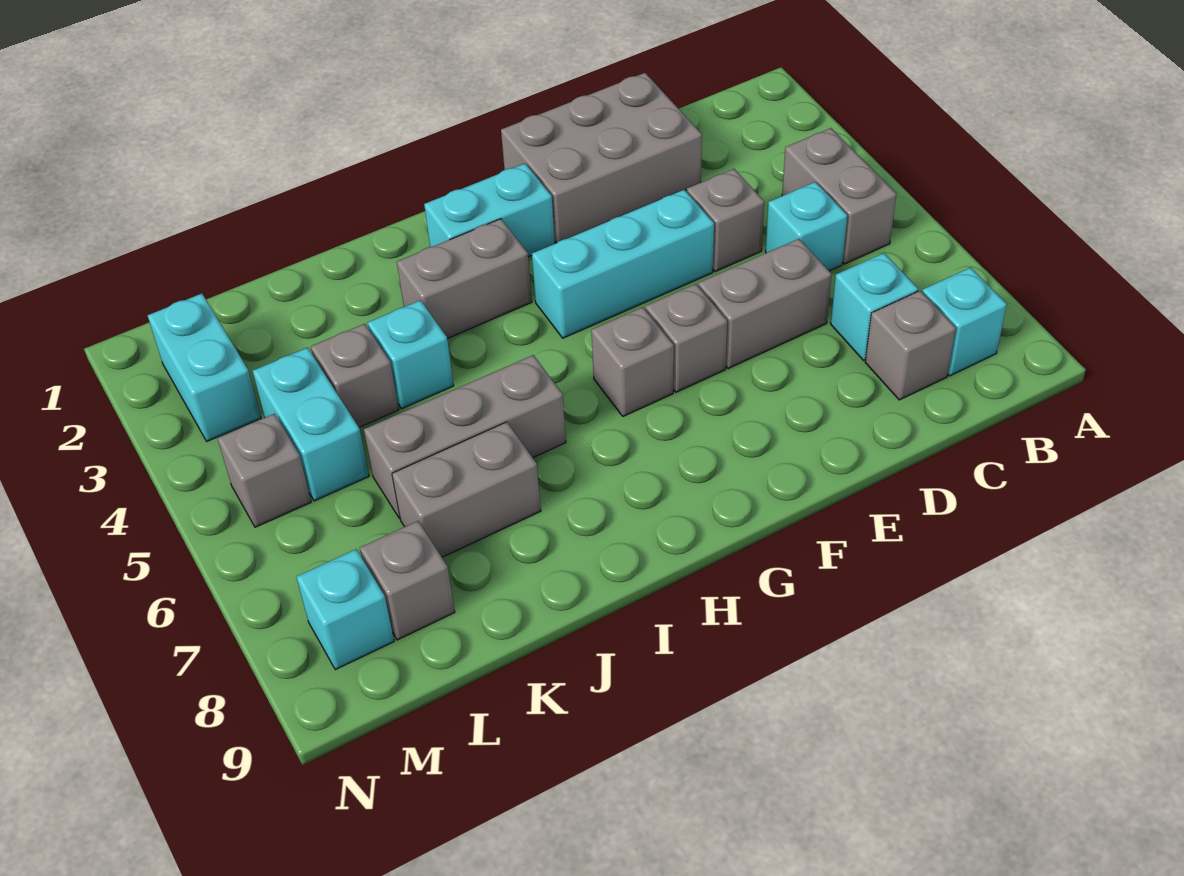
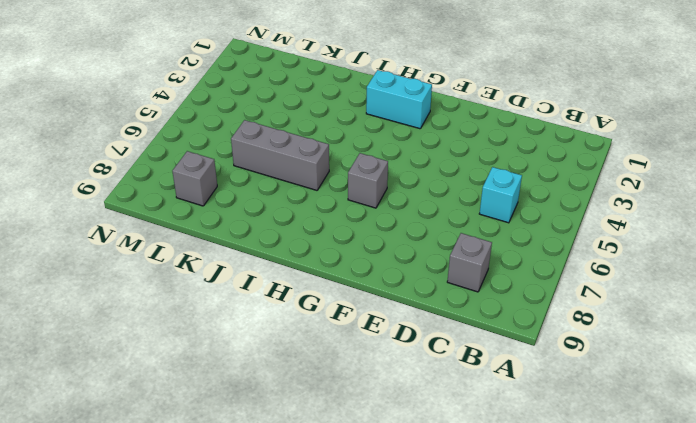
none -> grey brick B4:B5 level 1
none -> cyan brick B8 level 1
none -> cyan brick C7 level 1

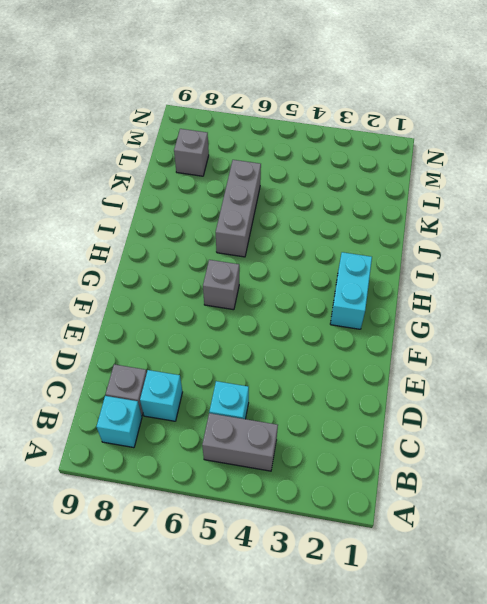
none -> grey brick D1:F2 level 1
none -> grey brick D4 level 1
none -> grey brick D6:E6 level 1

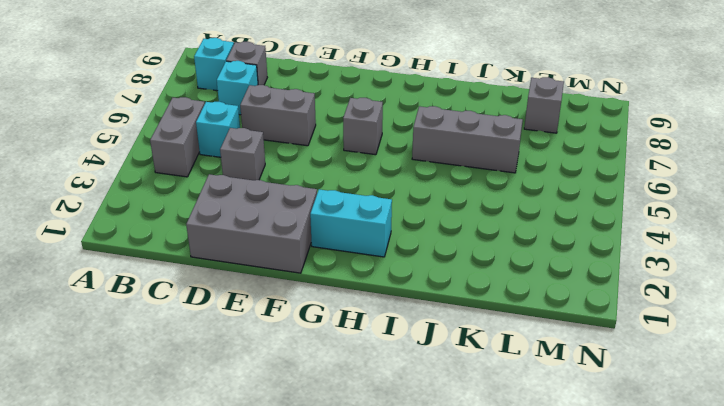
none -> cyan brick E4:G4 level 1
none -> grey brick F6 level 1
none -> grey brick H3:I3 level 1

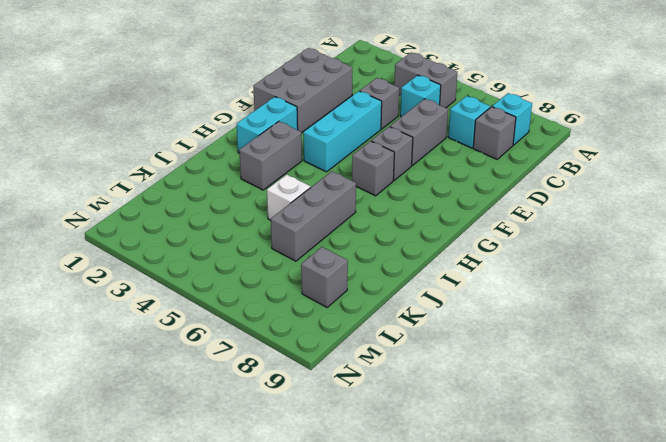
white brick J5 level 1 -> none
none -> cyan brick J4 level 1
none -> grey brick J7:K7 level 1
none -> grey brick K4 level 1

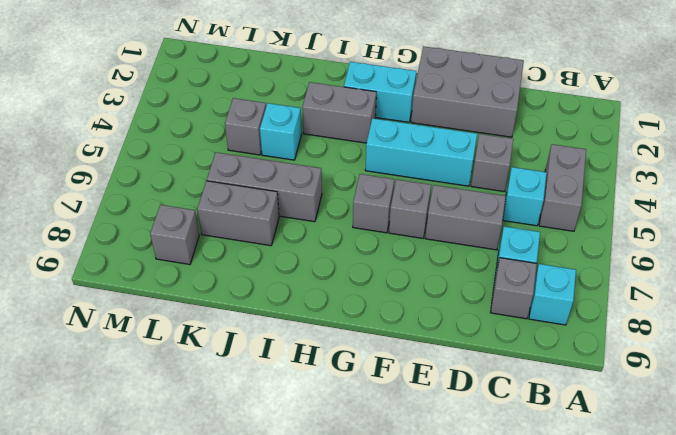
none -> cyan brick L4:L5 level 1
none -> cyan brick M2:M3 level 1
none -> grey brick M5 level 1

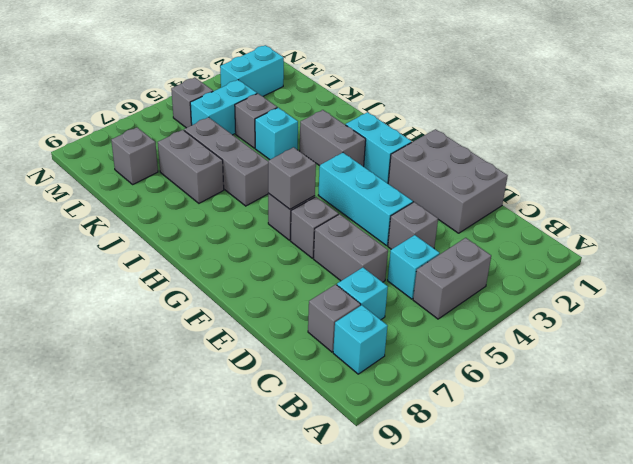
grey brick G6 level 2 -> none
none -> cyan brick M8 level 1

